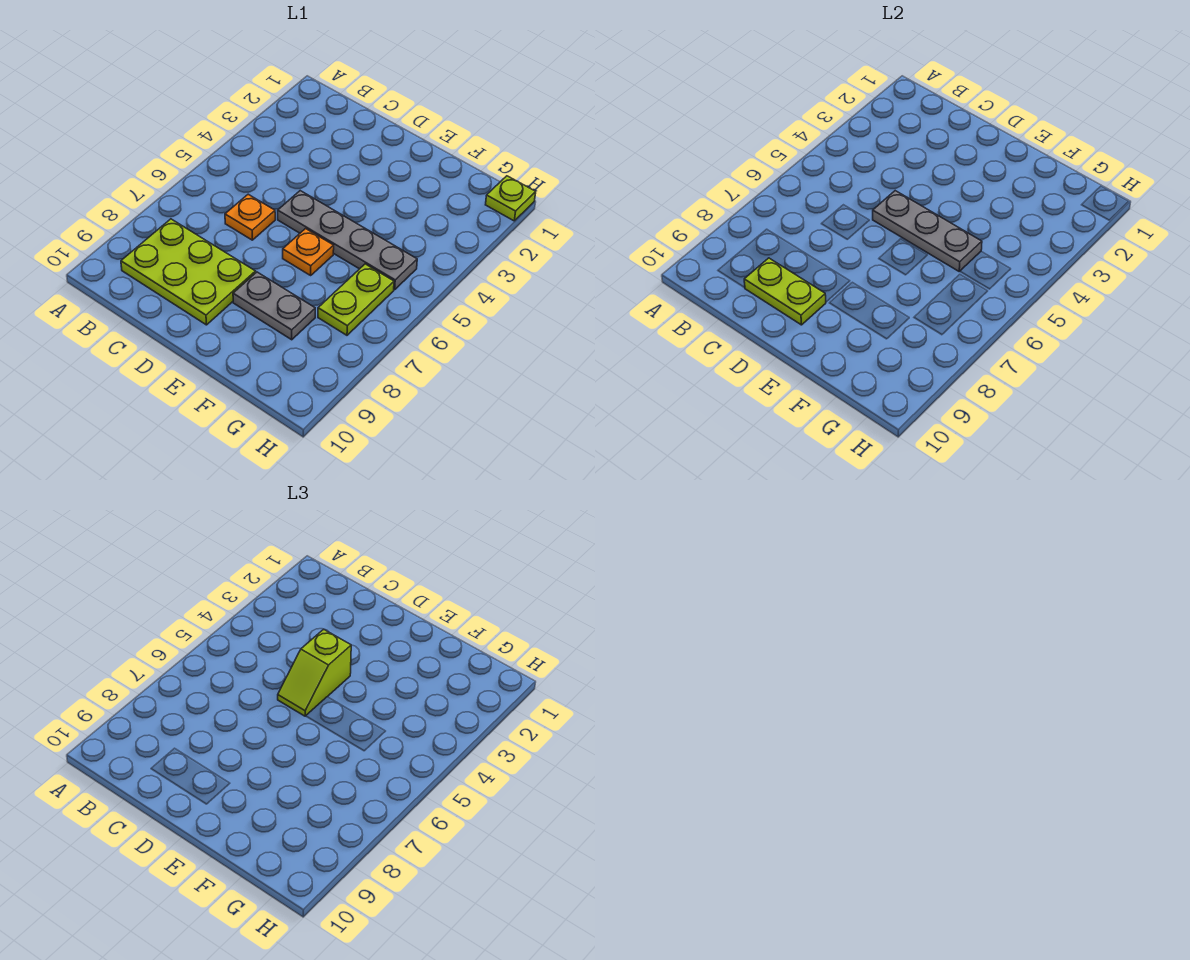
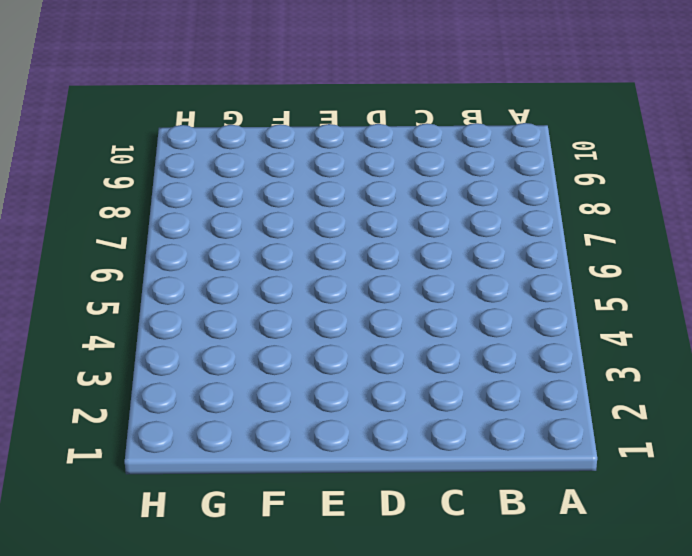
none -> lime plate B8:D9 level 1
none -> orange plate C6 level 1

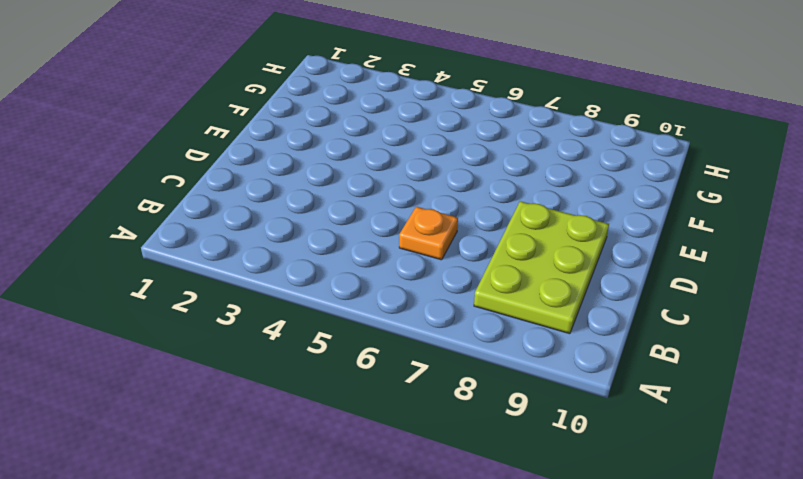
none -> grey plate D5:G5 level 1
none -> orange plate E6 level 1

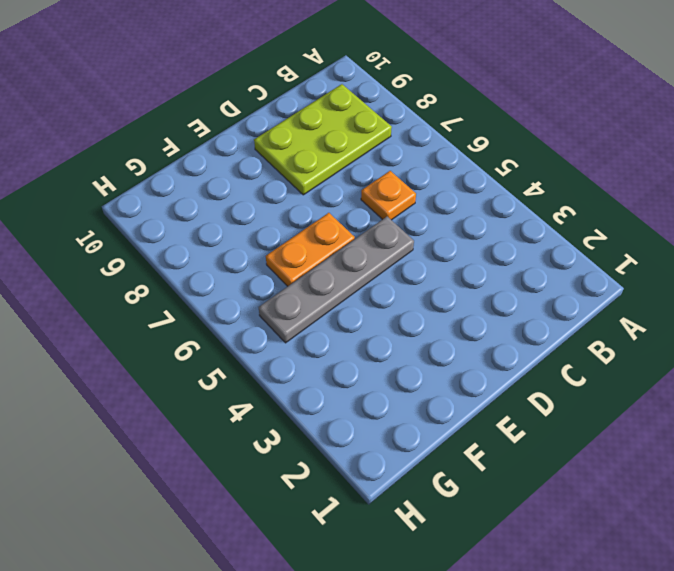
orange plate E6:F6 level 1 -> orange plate E6 level 1
none -> grey plate E8:F8 level 1
none -> lime plate G6:G7 level 1

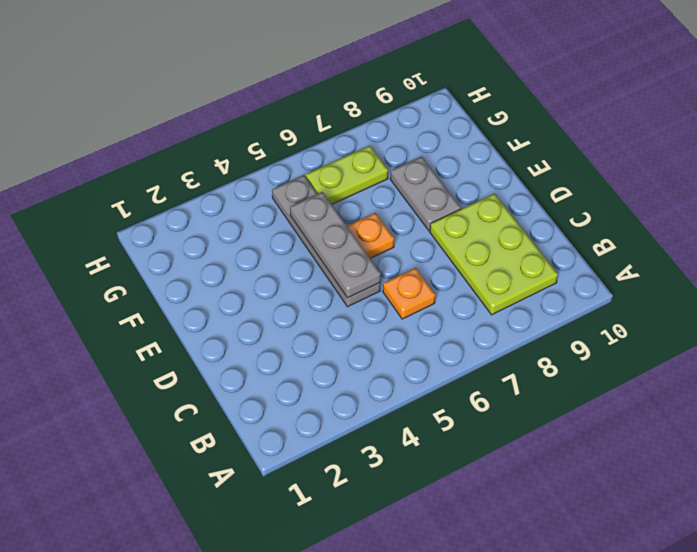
none -> lime plate H1 level 1
none -> lime plate C9:D9 level 2

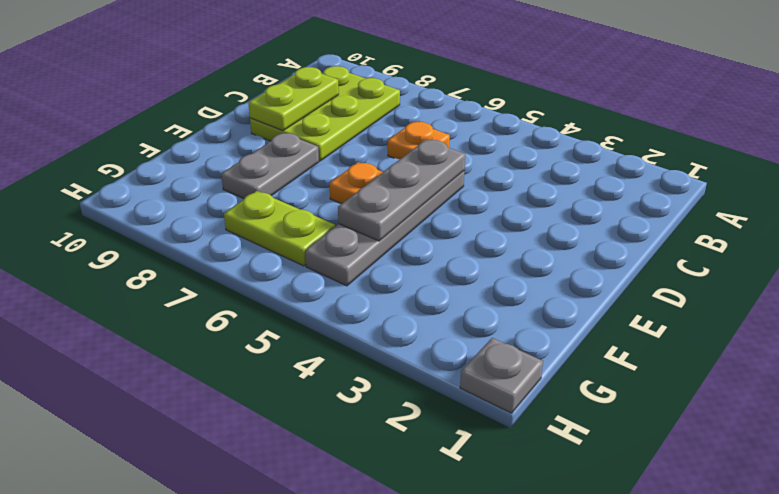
grey plate H1 level 1 -> lime plate H1 level 1
none -> lime slope D4:D5 level 3 top 4

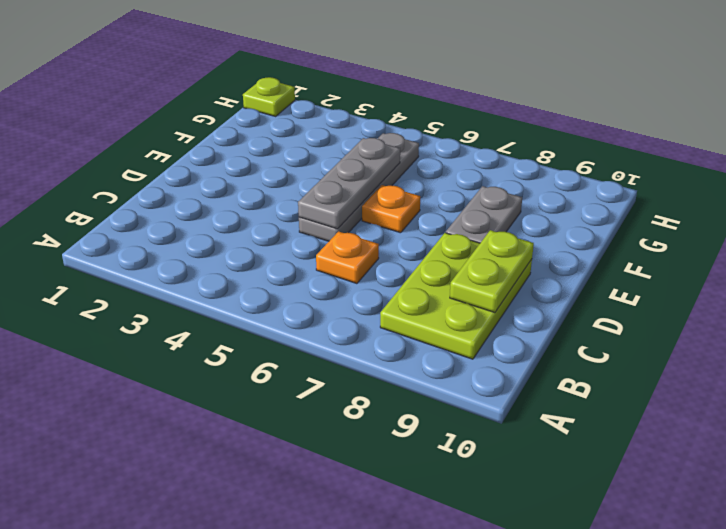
none -> lime plate G6:G7 level 1
none -> lime slope D4:D5 level 3 top 4

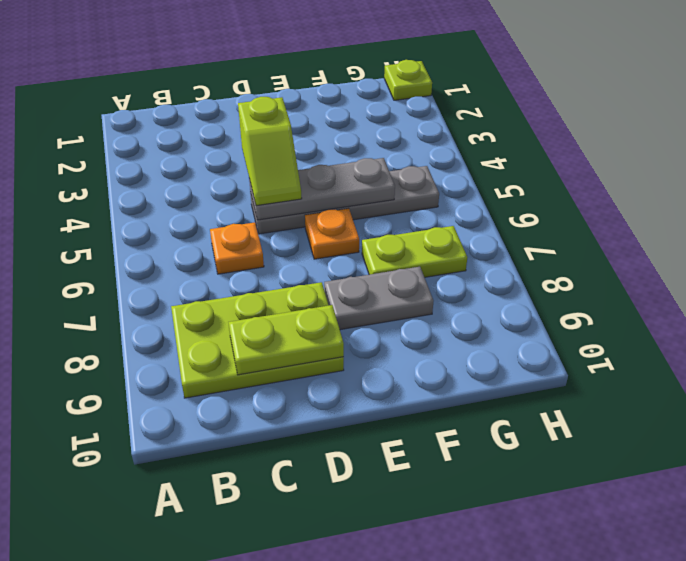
lime plate F7:G7 level 1 -> lime plate G6:G7 level 1

